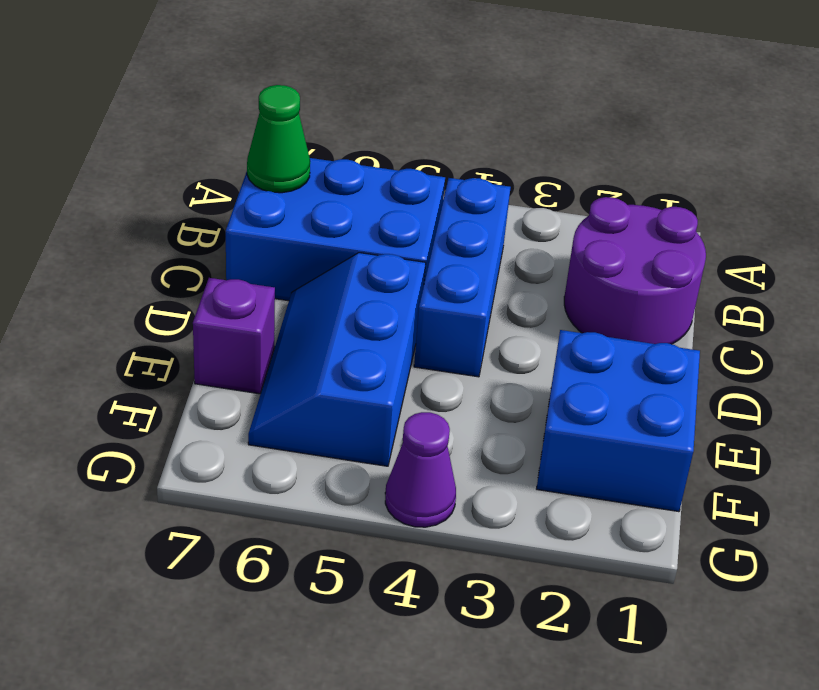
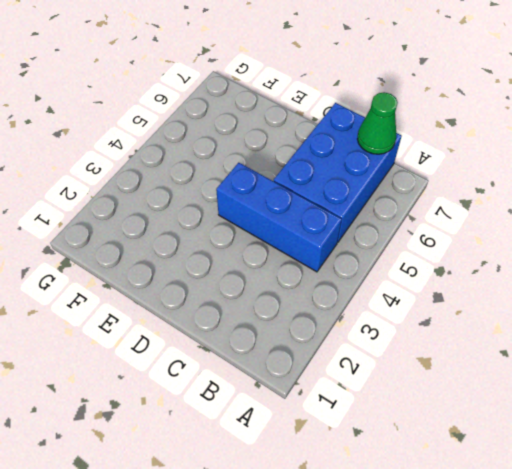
none -> purple round brick B1:C2 level 1
none -> blue slope D5:F6 level 1 top 5

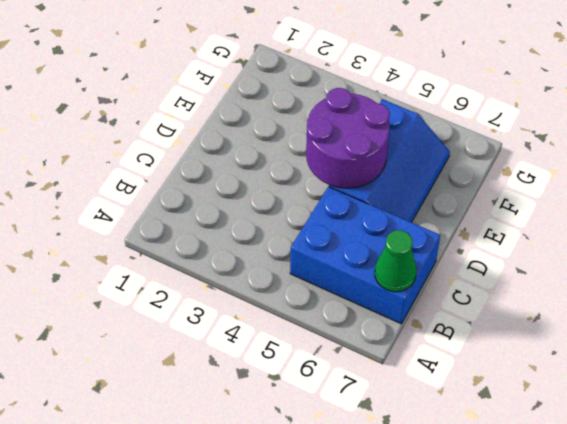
purple round brick D4:E5 level 2 -> purple round brick B1:C2 level 1
none -> blue brick B4:D4 level 1
none -> blue brick E1:F2 level 1

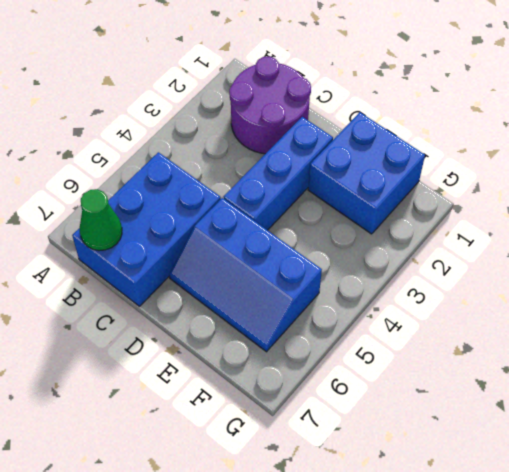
blue brick D2:D4 level 1 -> blue brick B4:D4 level 1
none -> purple brick E7 level 1
none -> purple cone G4 level 1

